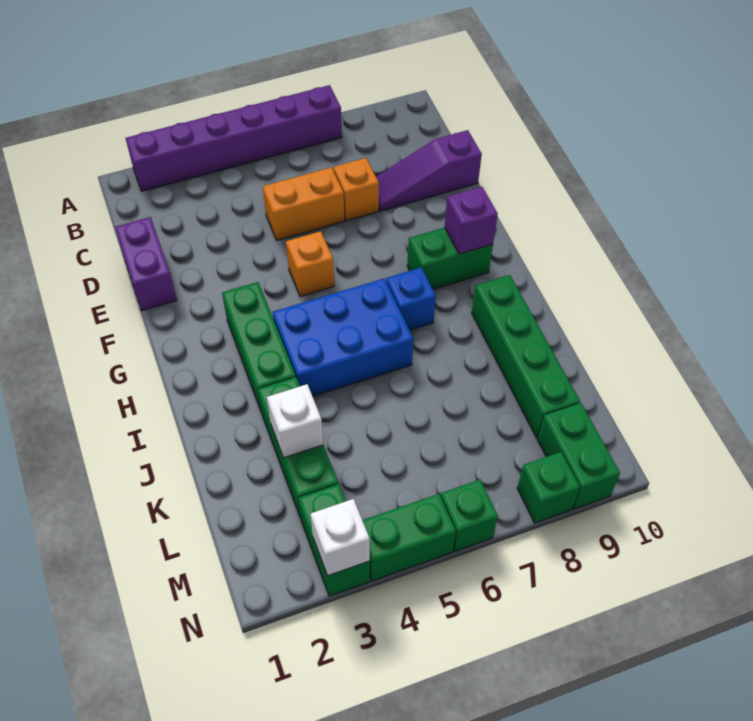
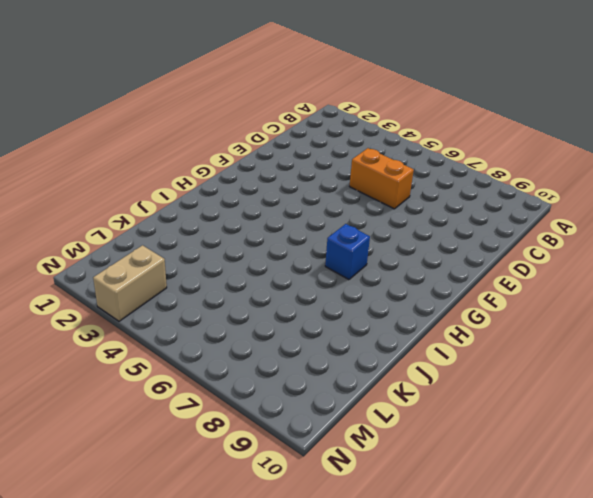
tan brick M3:N3 level 1 -> green brick M3:N3 level 1
none -> purple brick A2:A7 level 1
none -> purple brick D1:E1 level 1
none -> orange brick D7 level 1

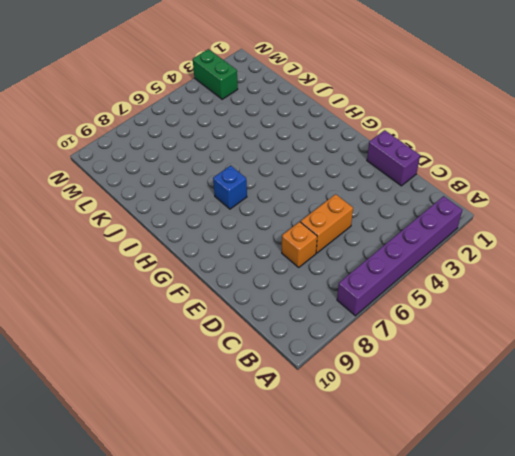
none -> purple slope D8:D10 level 1 top 10
none -> orange brick F5 level 1
none -> green brick G3:I3 level 1

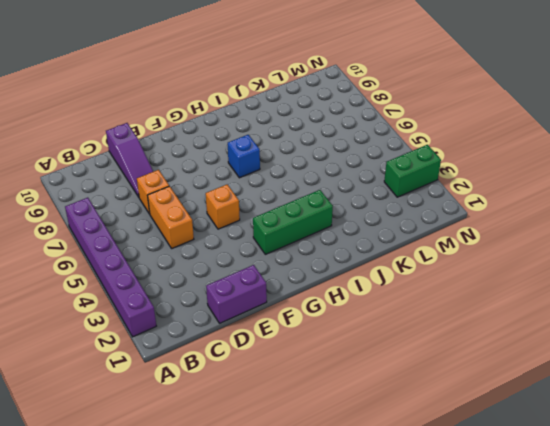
none -> green brick G8:G9 level 1
none -> blue brick H4:I6 level 1
none -> green brick I9:L9 level 1

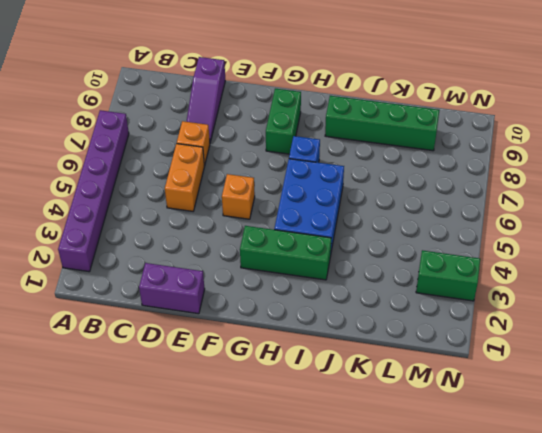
none -> green brick J3:L3 level 1
none -> green brick M9:N9 level 1
none -> green brick N4:N5 level 1

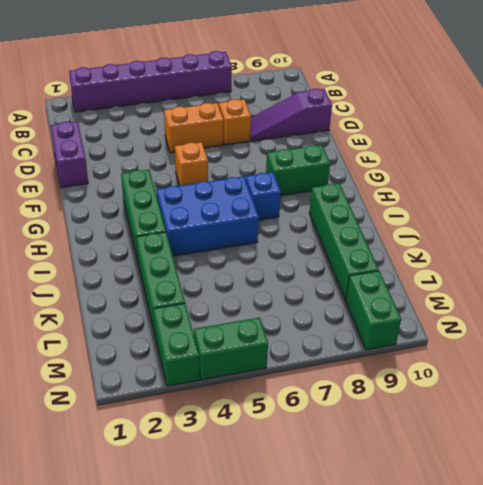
none -> green brick N6 level 1
none -> green brick N8 level 1
none -> purple brick G9 level 2

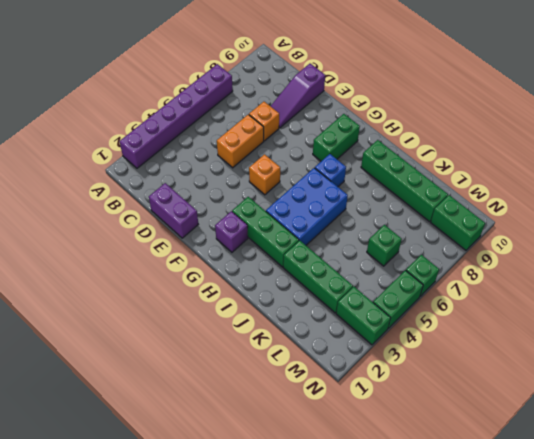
purple brick G2 level 1 -> purple brick G9 level 2
green brick L6 level 1 -> green brick N8 level 1
none -> white brick K3 level 2
none -> white brick N3 level 2

